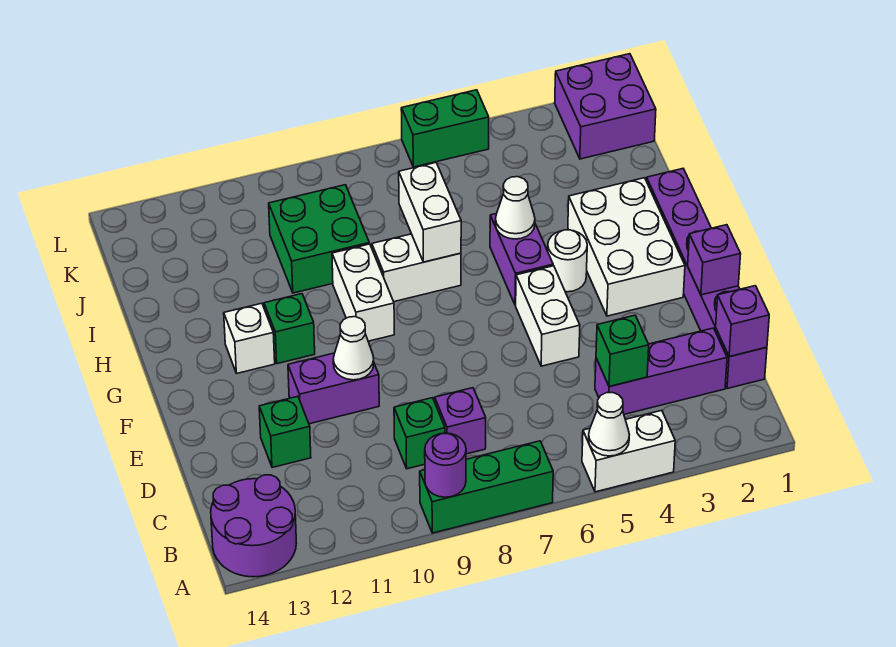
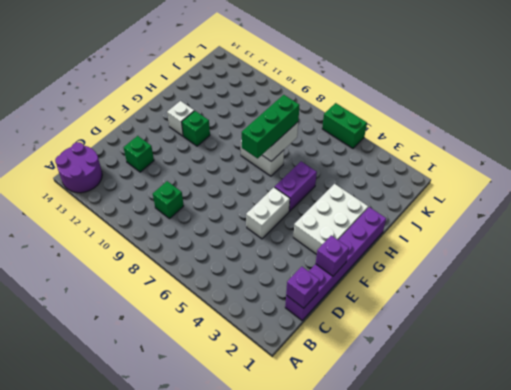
green brick G7:I7 level 3 -> green brick A7:A9 level 1
none -> white brick A4:A5 level 1
none -> purple brick C2:C4 level 1
none -> purple brick C8 level 1

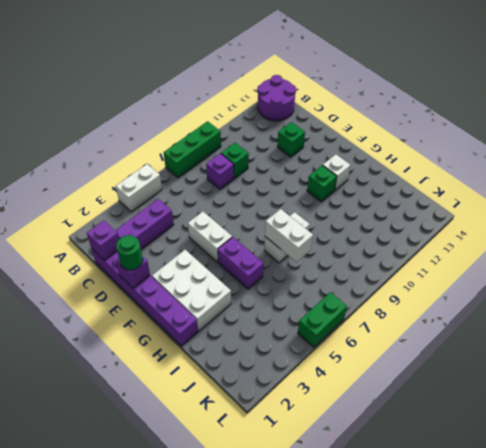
green round brick E1 level 3 -> none
none -> purple brick E10:E11 level 1
none -> white round brick G4 level 1
none -> white brick G9:H9 level 1

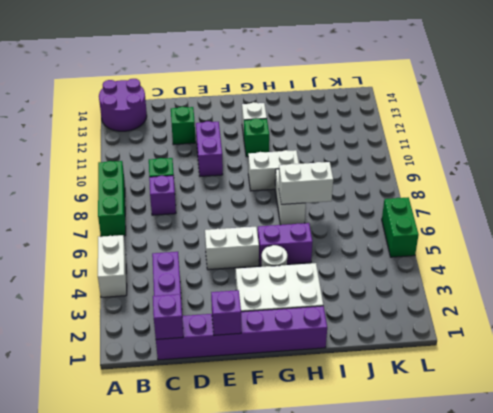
none -> green brick I9:J10 level 1
none -> purple brick K1:L2 level 1
none -> white cone A5 level 2

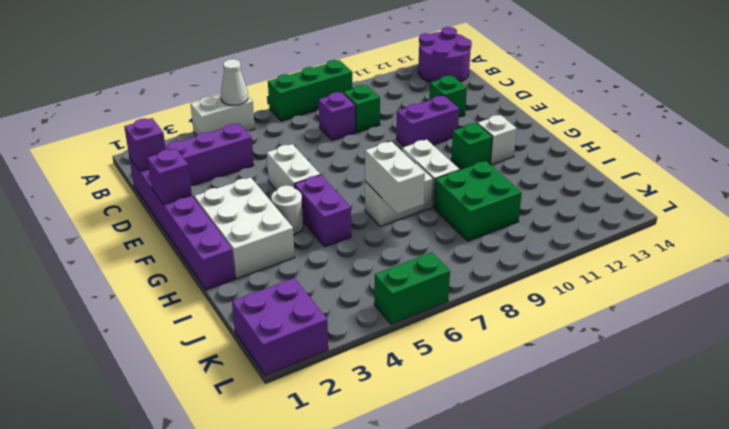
none -> purple round brick A9 level 2
none -> green brick C4 level 2
none -> white cone E10 level 2

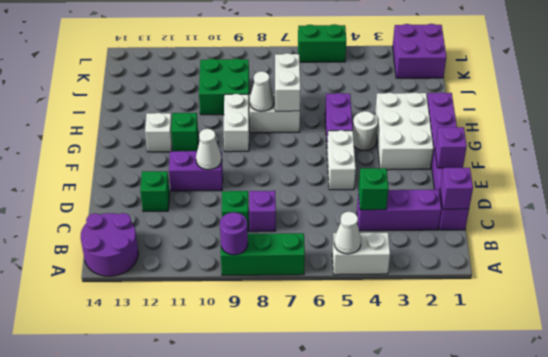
white cone H8 level 2 -> white cone H5 level 2

